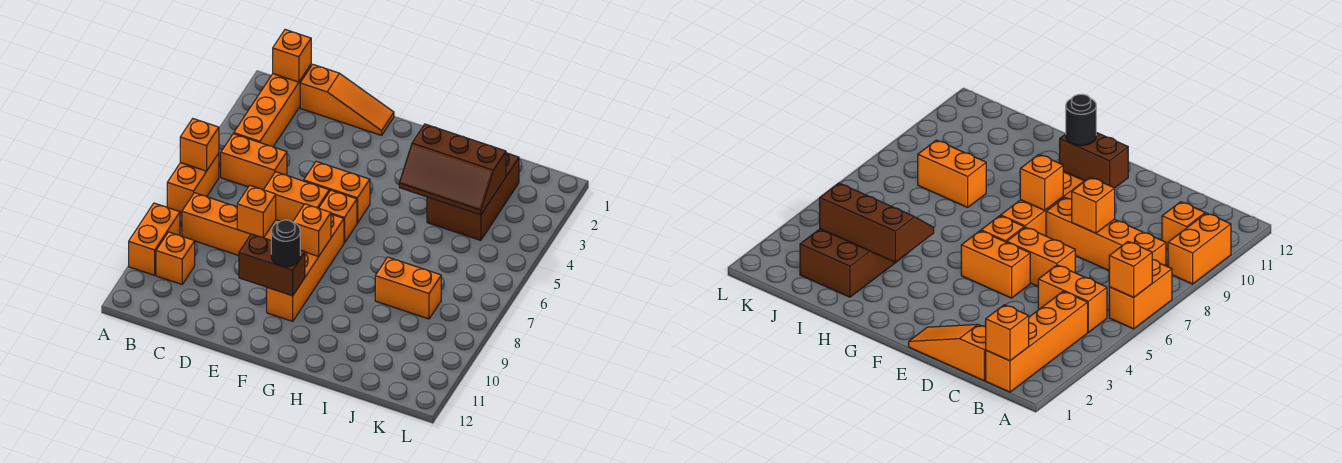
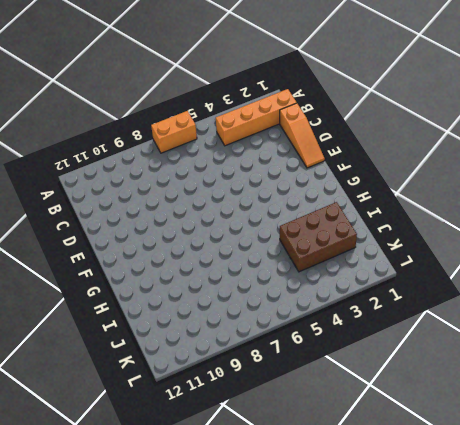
none -> orange brick A9:A10 level 1
none -> orange brick B5:C5 level 1
none -> orange brick B8:E8 level 1

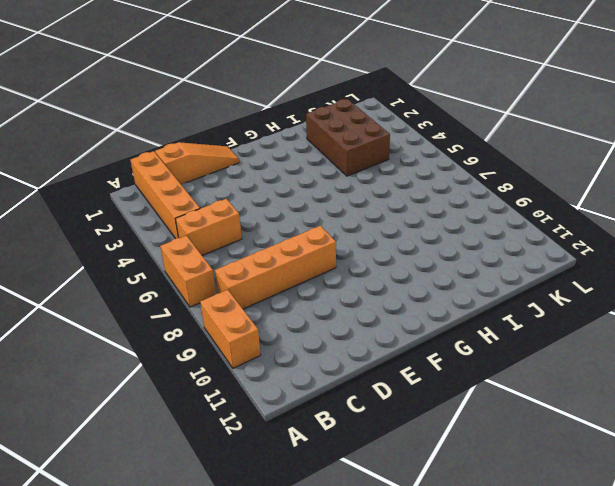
none -> orange brick B10 level 1
none -> orange brick D6:E6 level 1
none -> orange brick E5:F5 level 1

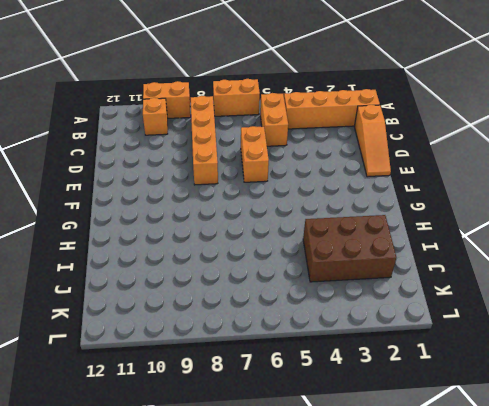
none -> orange brick E5:F5 level 1
none -> orange brick F6 level 1
none -> orange brick F7:F10 level 1

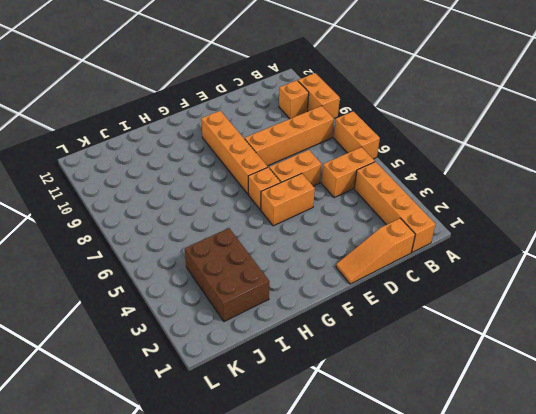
none -> orange brick I8:J8 level 1
none -> orange brick A6 level 2
none -> orange brick B1 level 2

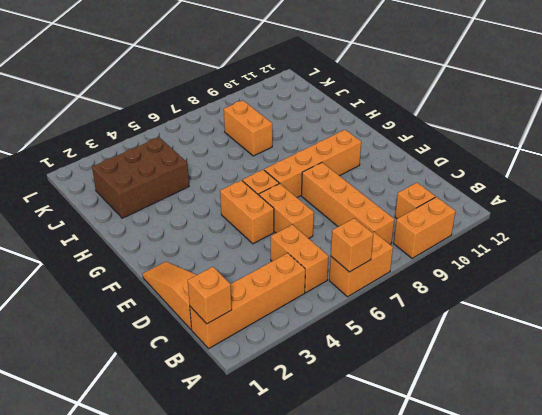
none -> orange brick D8 level 2
none -> brown brick E10:F10 level 2
none -> orange brick F8 level 2

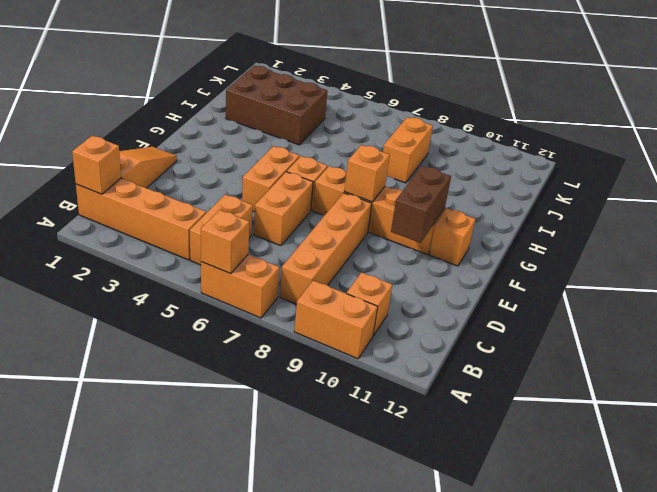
orange brick F11 level 1 -> orange brick D8 level 2
none -> brown slope H3:J4 level 2 top 3
none -> black round brick F10 level 3

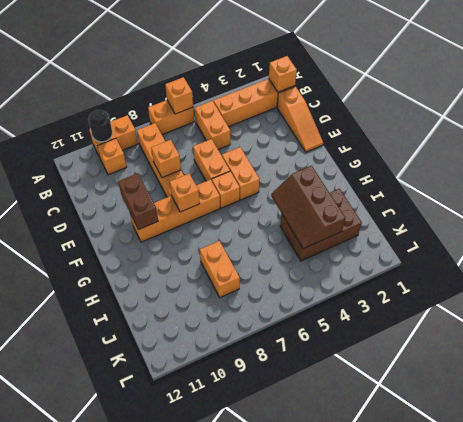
black round brick A10 level 2 -> black round brick F10 level 3

